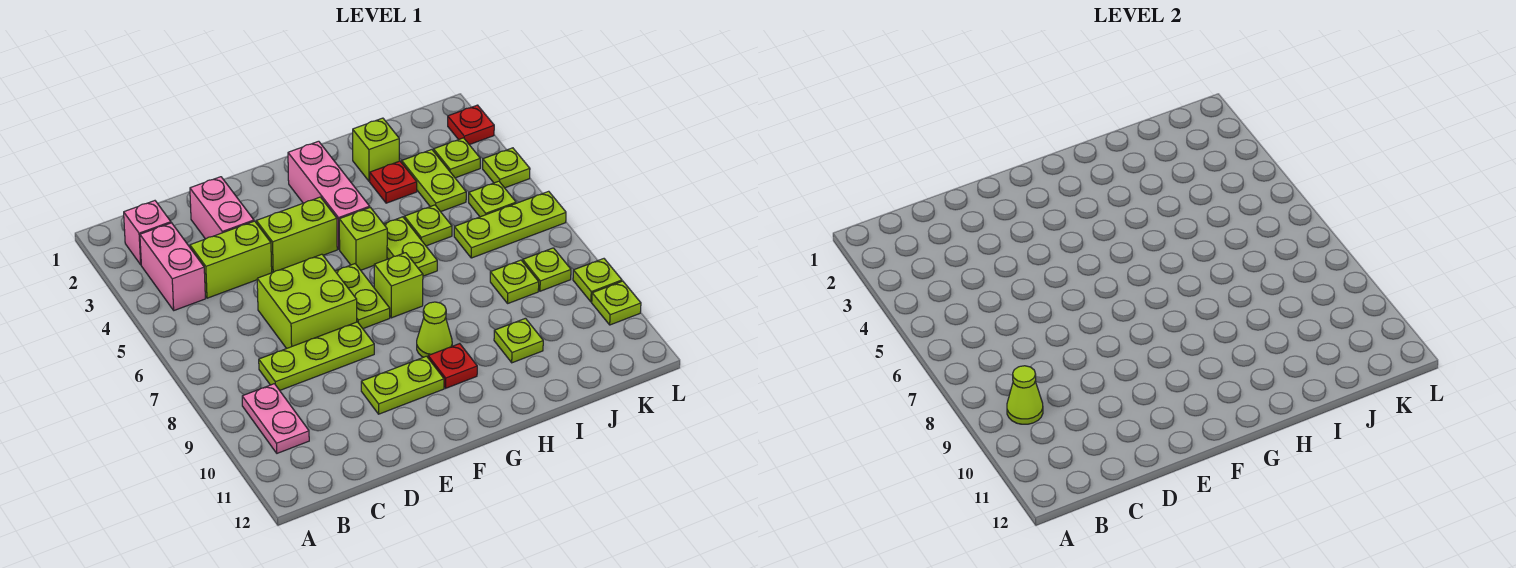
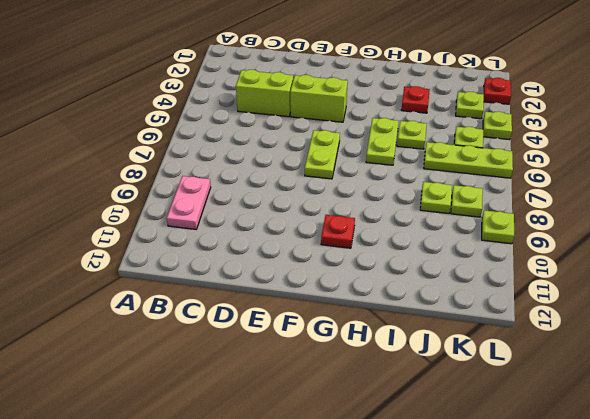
none -> pink brick B2 level 1
none -> pink brick B3:B4 level 1
none -> lime plate C8:E8 level 1
none -> pink brick D2:D3 level 1

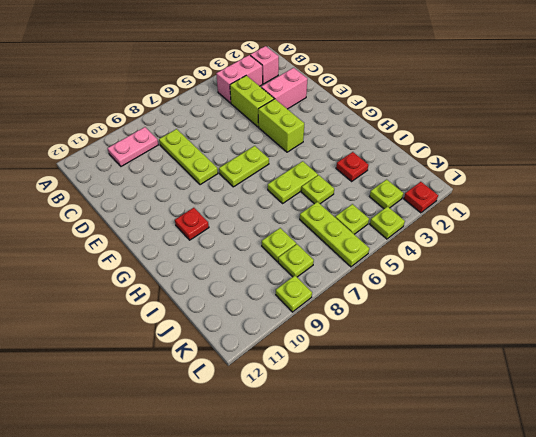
none -> lime brick D6:E7 level 1
none -> lime plate E10:F10 level 1
none -> pink brick G2:G4 level 1
none -> lime brick G5 level 1

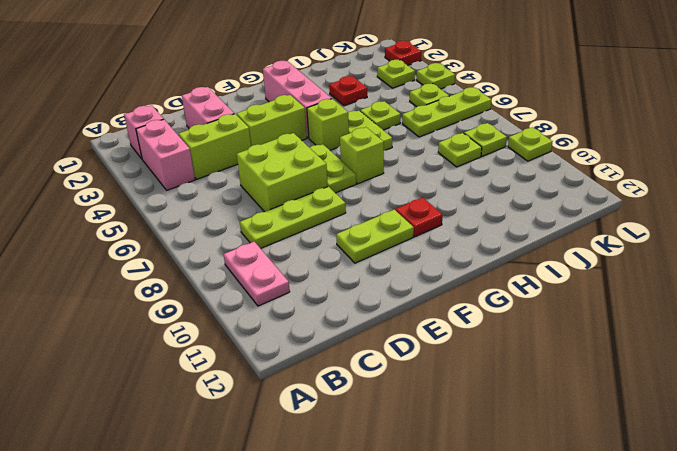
none -> lime cone G9 level 1
none -> lime brick I2 level 1
none -> lime plate I10 level 1
none -> lime plate J3:J4 level 1

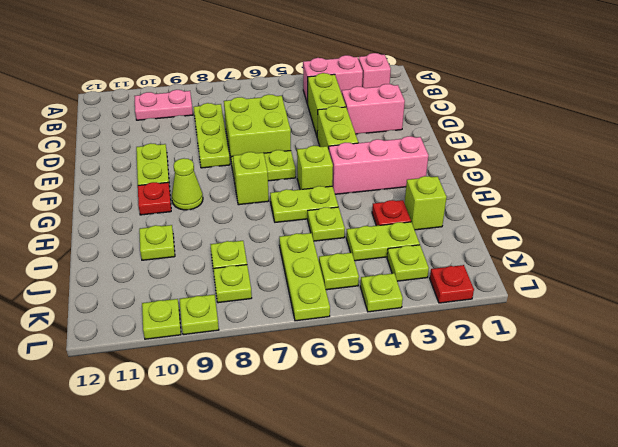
none -> lime cone B9 level 2

